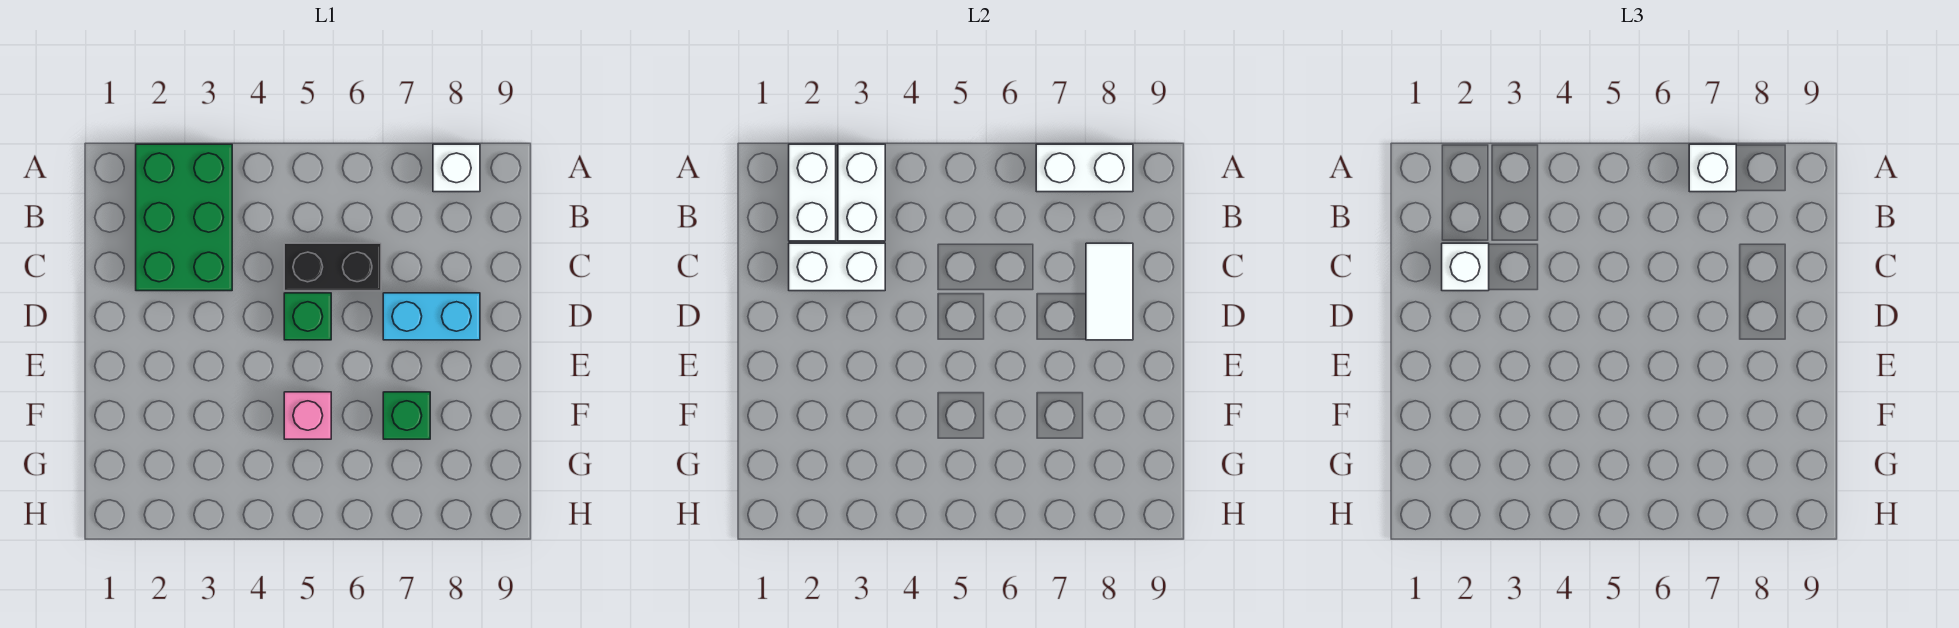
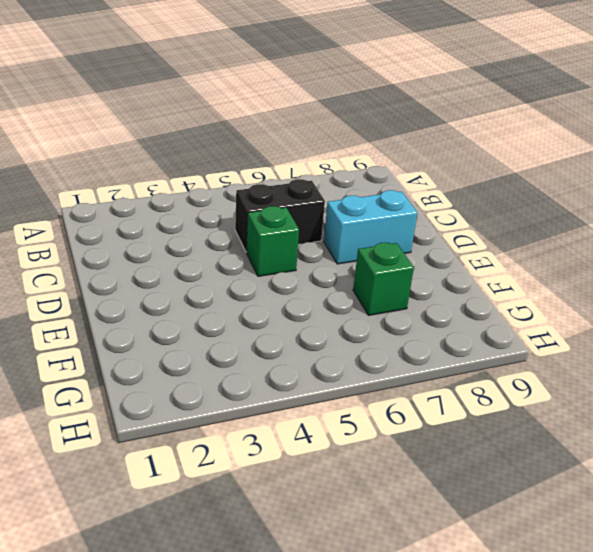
none -> green brick A2:C3 level 1
none -> white brick A8 level 1
none -> pink brick F5 level 1

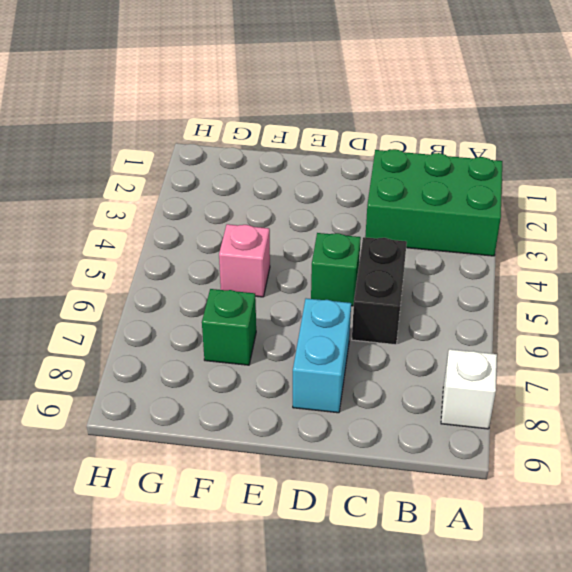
none -> white brick A2:B2 level 2
none -> white brick A3:B3 level 2
none -> white brick A7:A8 level 2

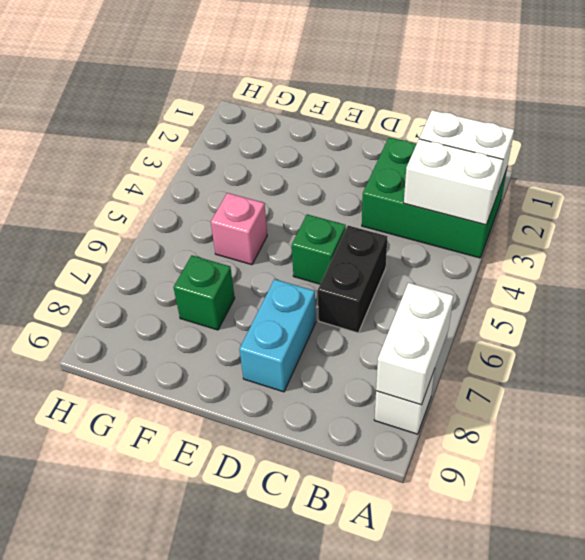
none -> white brick C2:C3 level 2
none -> white tile C8:D8 level 2
none -> white brick A7 level 3

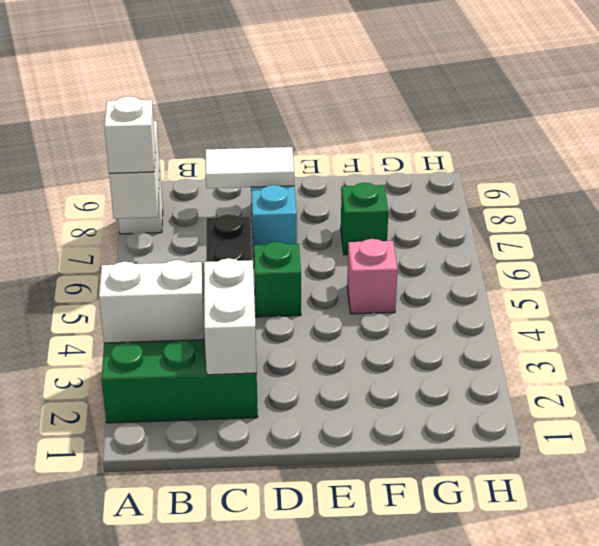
none -> white brick A2:B2 level 2
none -> white brick C2 level 3

